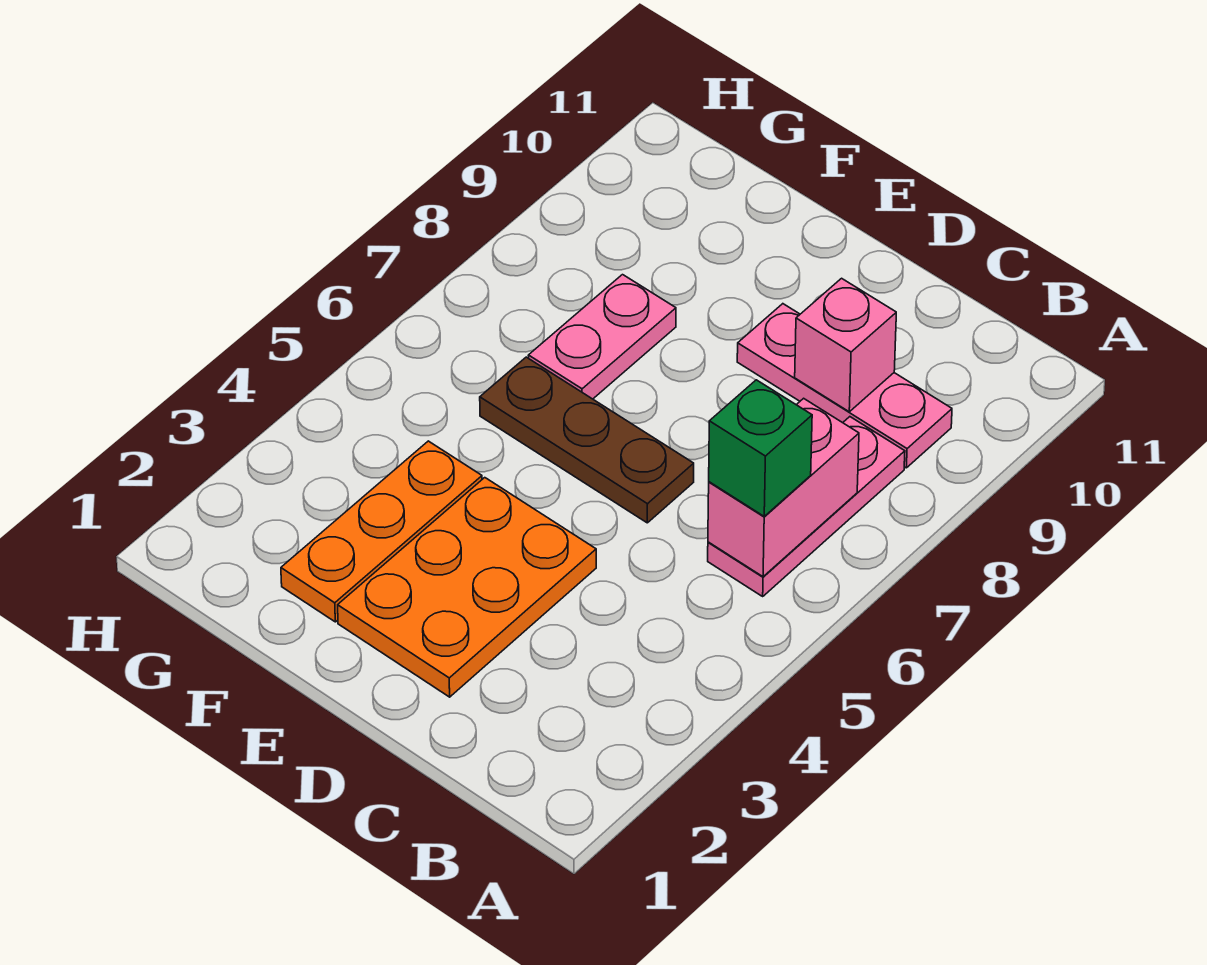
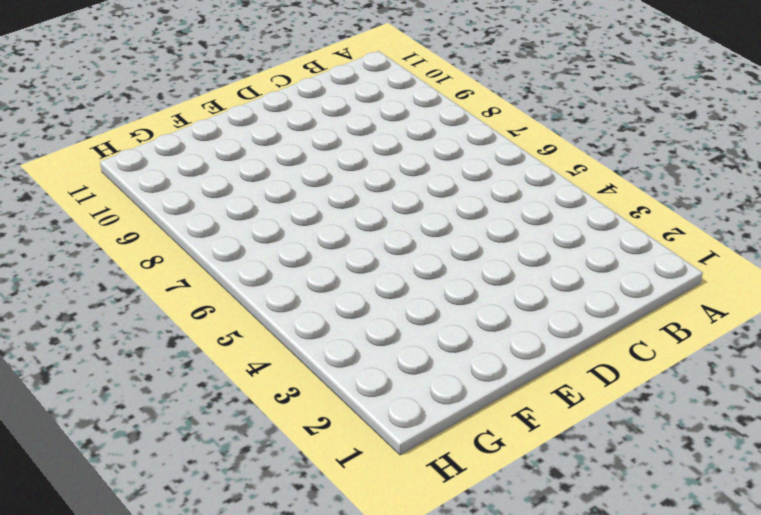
none -> pink plate B6:B8 level 1
none -> pink plate B9:D9 level 1

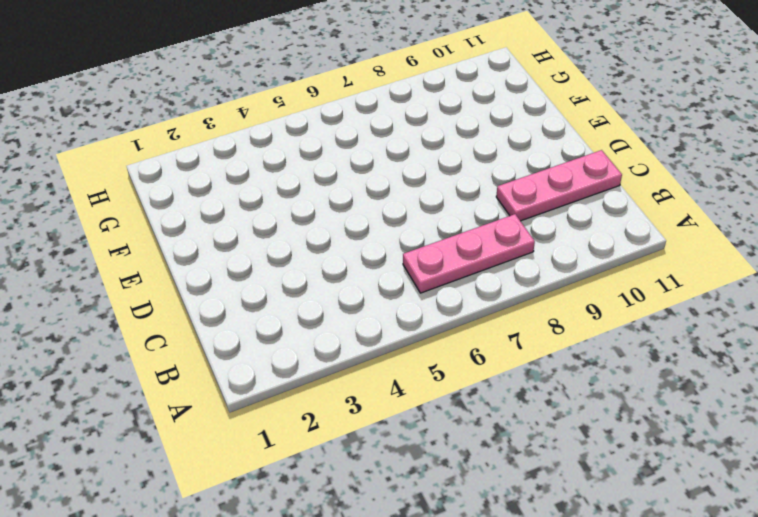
pink plate C9:C11 level 1 -> pink plate B9:D9 level 1
none -> orange plate D2:E4 level 1
none -> brown plate D6:F6 level 1

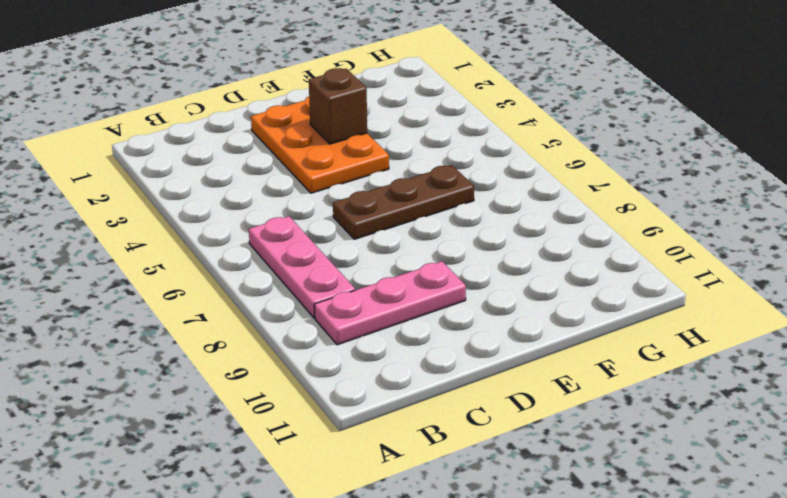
brown brick E3 level 2 -> none
none -> orange plate F2:F4 level 1
none -> pink plate F7:F8 level 1

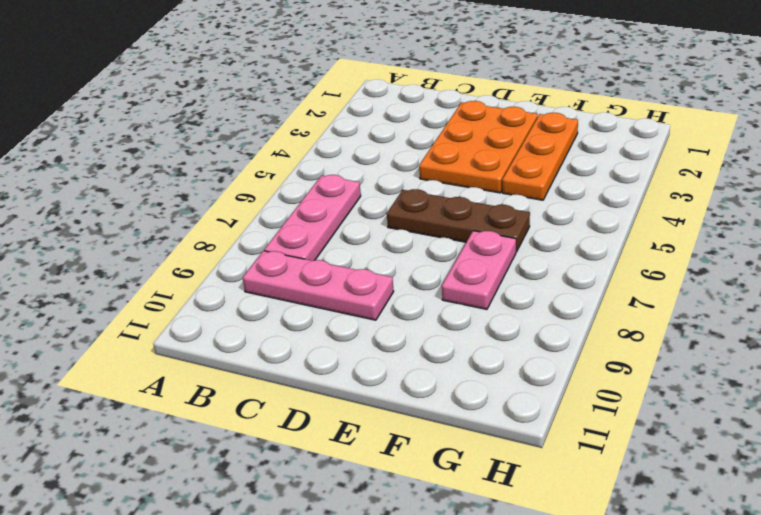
none -> pink brick B6:B7 level 2
none -> pink brick C9 level 2

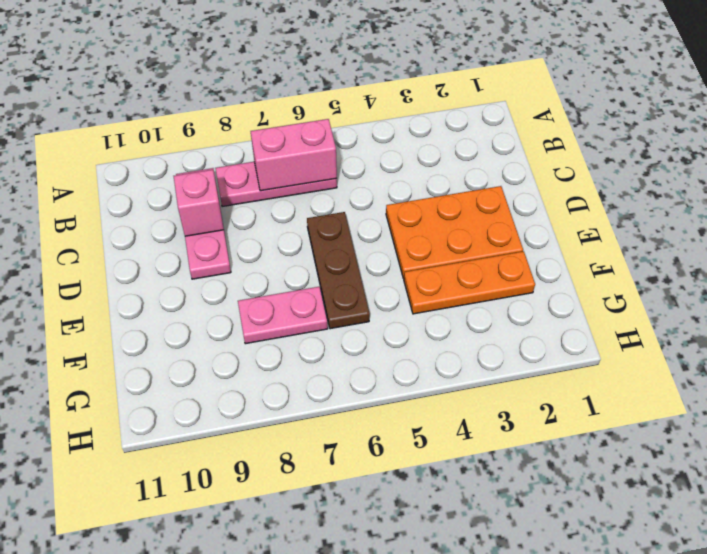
none -> green brick B6 level 3

